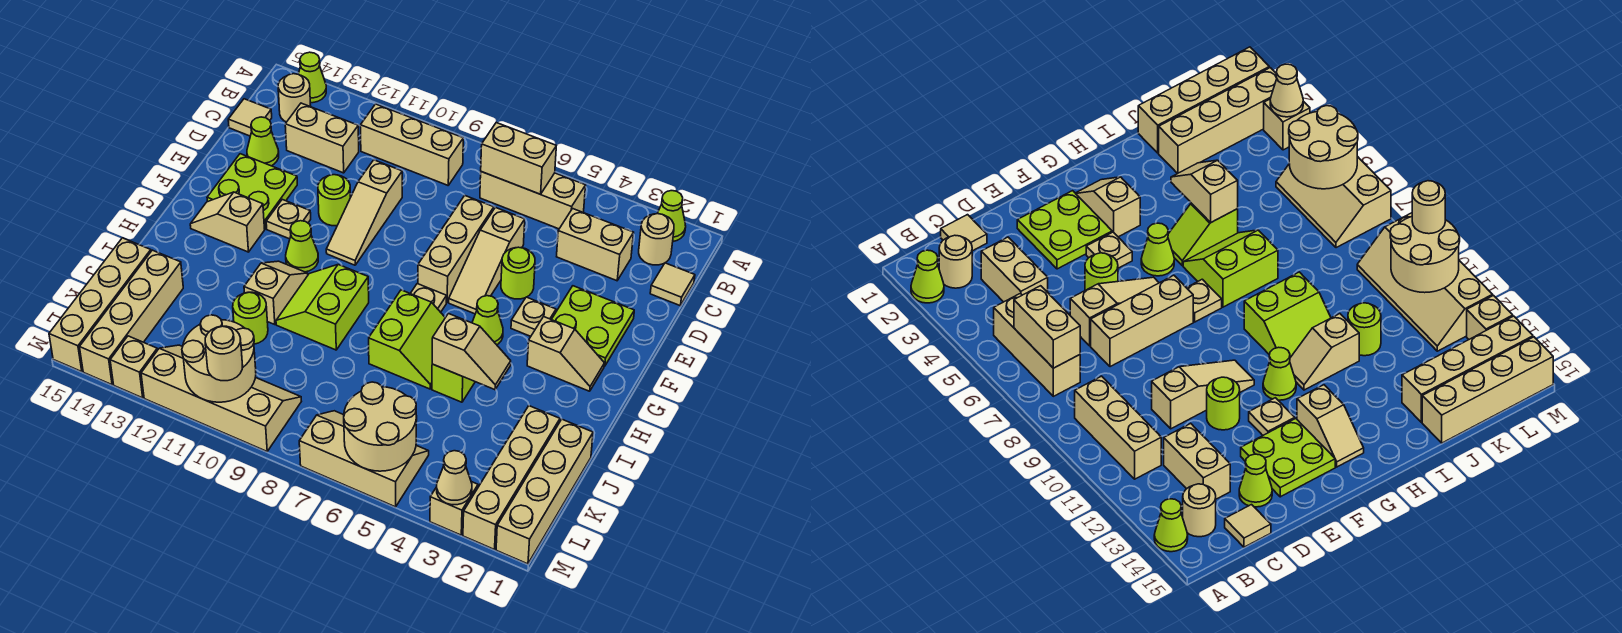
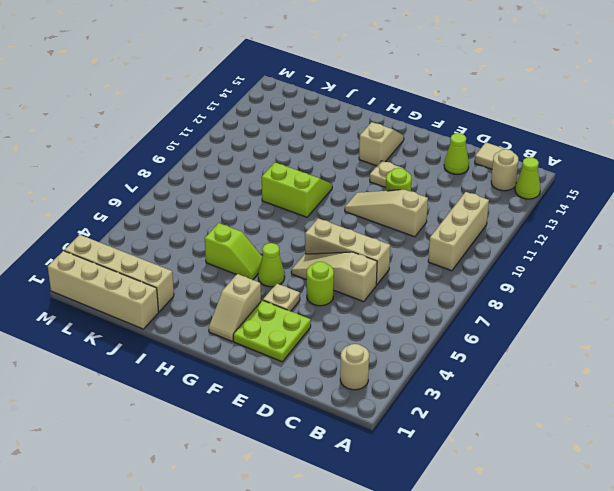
none -> lime cone A2 level 1
none -> tan brick B5:B7 level 1
none -> tan tile C1 level 1
none -> tan brick C3:C4 level 1

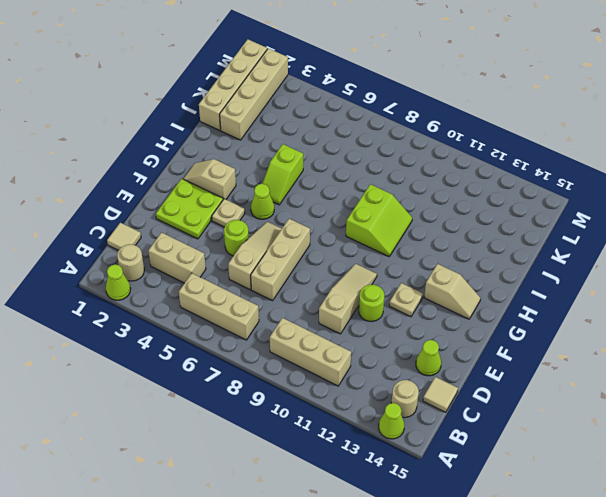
none -> tan brick C12:C13 level 1
none -> lime plate E13:F14 level 1
none -> tan plate G7 level 1
none -> lime cone G11 level 1

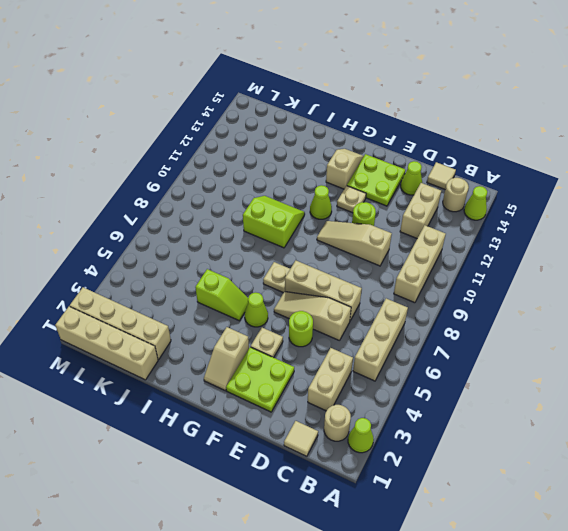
none -> lime slope H6:I7 level 1 top 7
none -> tan slope H11:I11 level 1 top I
none -> lime round brick J11 level 1
none -> tan brick J14:M14 level 1

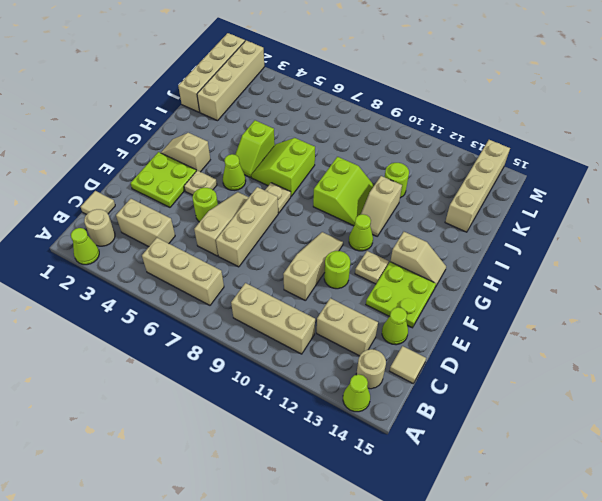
none -> tan brick J15:M15 level 1
none -> tan slope L5:M7 level 1 top M
none -> tan slope L9:M12 level 1 top M
none -> tan brick M3 level 1

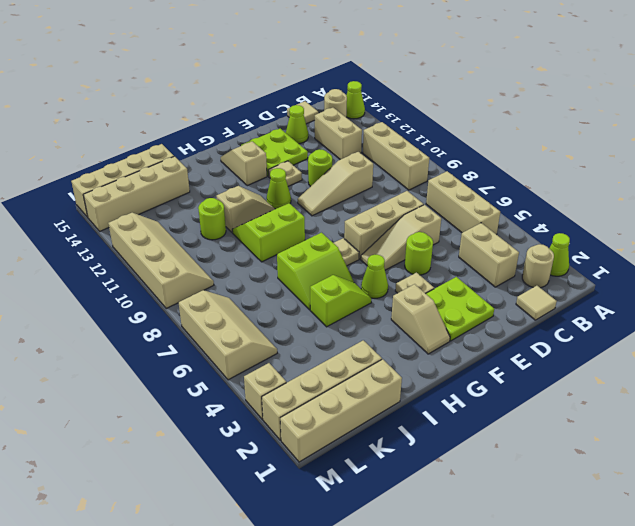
none -> tan brick M13 level 1
none -> tan brick B6:B7 level 2
none -> tan slope I4:I5 level 2 top 5
none -> tan round brick L5:M6 level 2

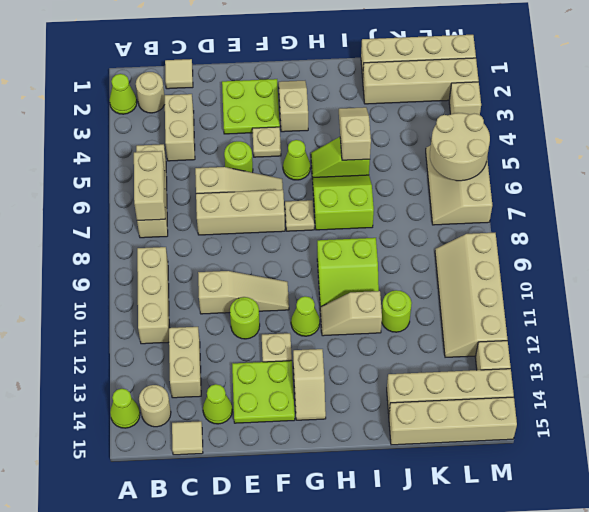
none -> tan round brick L10:M11 level 2
none -> tan cone M3 level 2
none -> tan round brick M10 level 3

